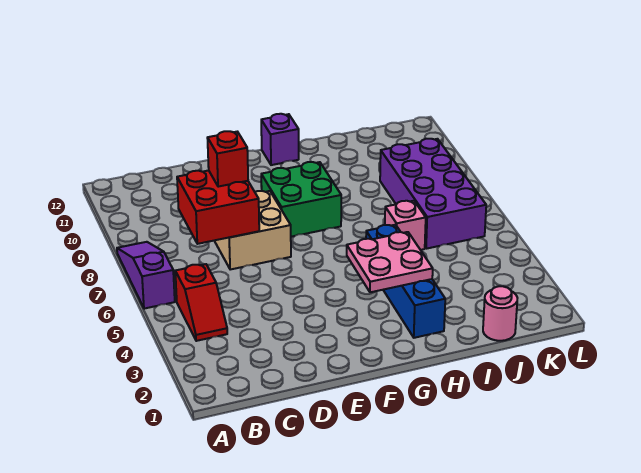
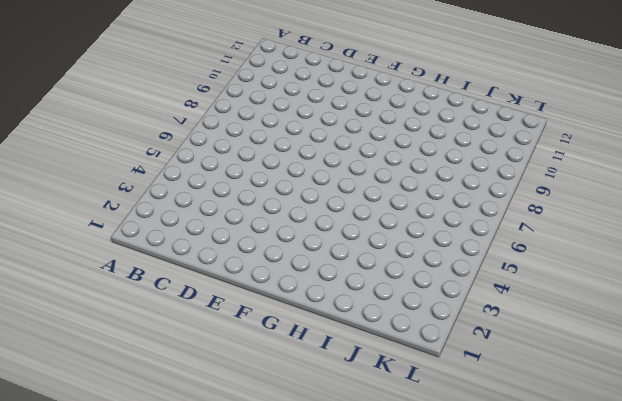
none -> purple slope A6:A8 level 1 top 6
none -> red slope B4:B5 level 1 top 5
none -> tan brick D7:E8 level 1

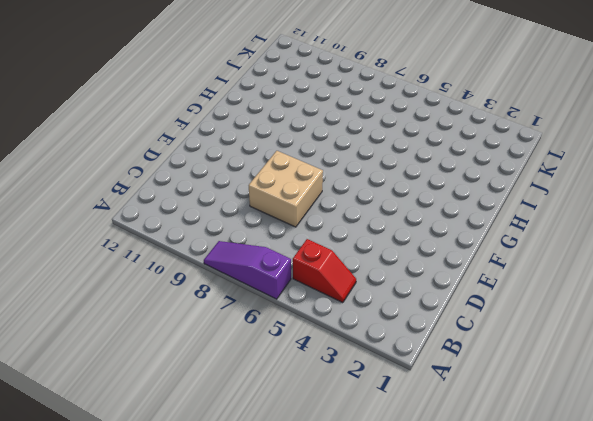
none -> green brick F8:G9 level 1
none -> purple brick G12 level 1
none -> blue brick H2:H5 level 1

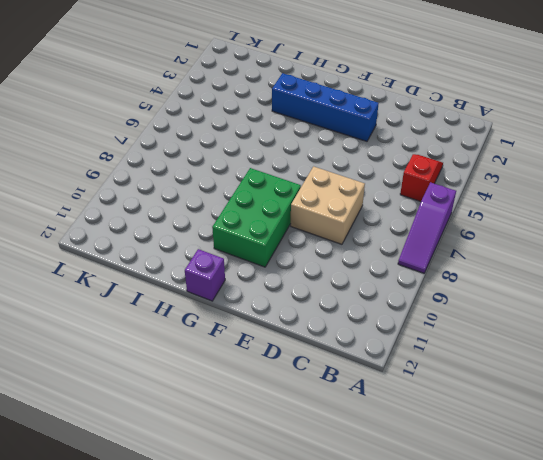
blue brick E3:H3 level 1 -> blue brick H2:H5 level 1
green brick F8:G10 level 1 -> green brick F8:G9 level 1
none -> pink brick I6 level 1
none -> pink round brick J1 level 1
none -> purple brick J6:K9 level 1

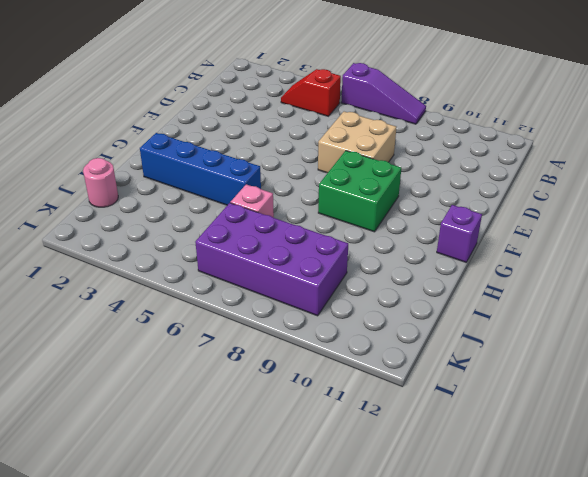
none -> red brick C7:D8 level 2
none -> pink plate G3:H4 level 2
none -> red brick D8 level 3

